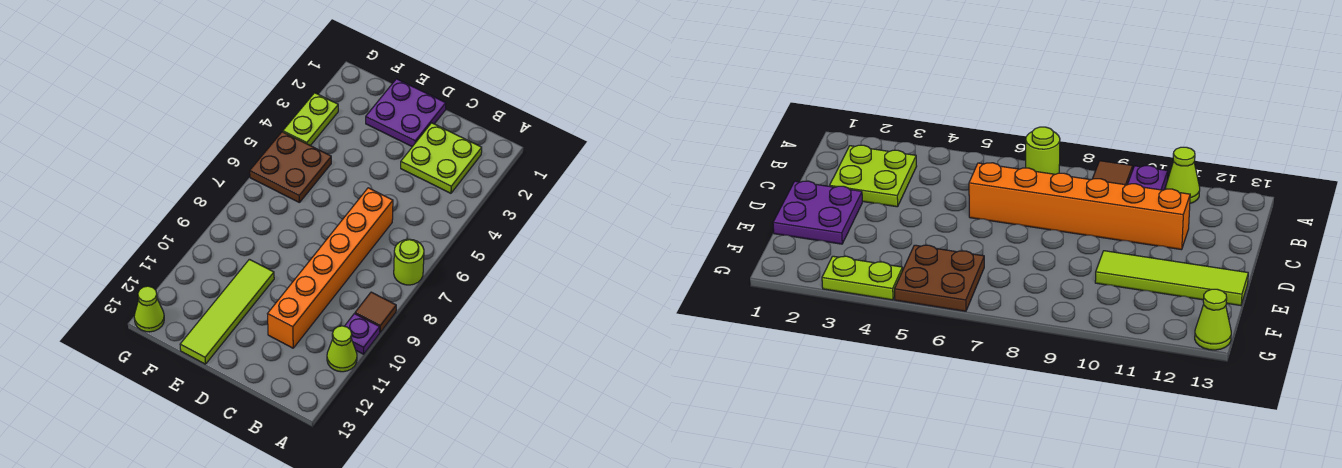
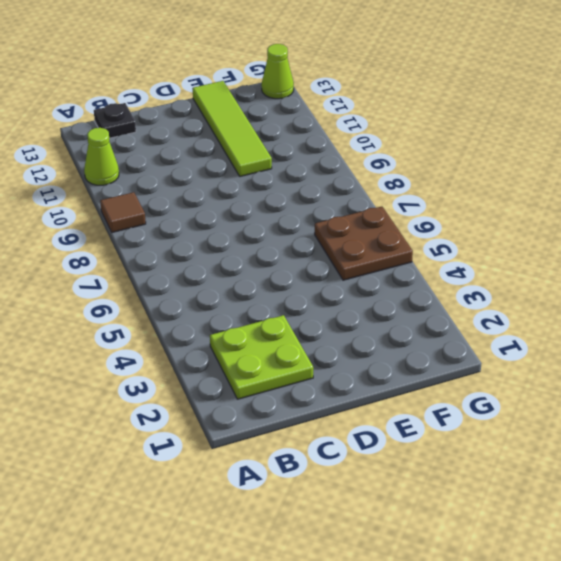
black plate B13 level 1 -> none
none -> lime round brick A7 level 1
none -> purple plate A10 level 1

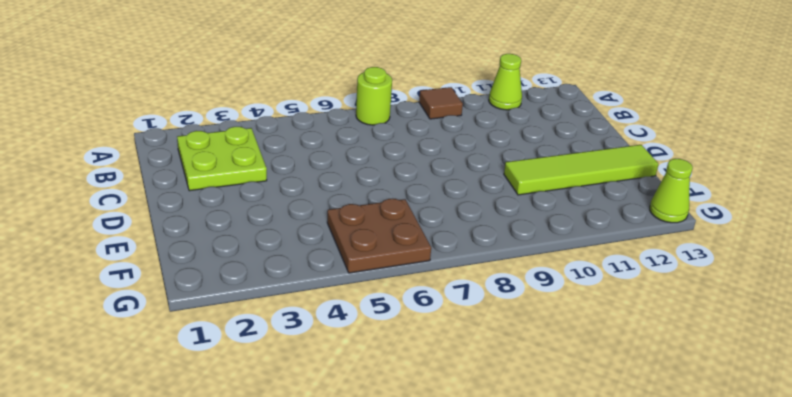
none -> purple plate A10 level 1
none -> orange brick C6:C11 level 1

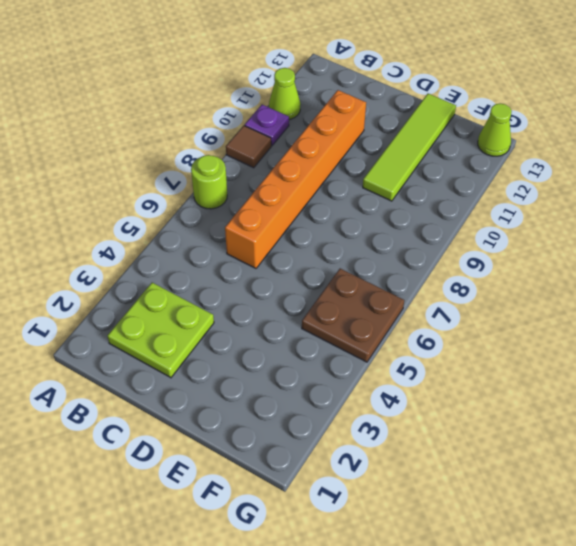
none -> purple plate D1:E2 level 1
none -> lime plate G3:G4 level 1

